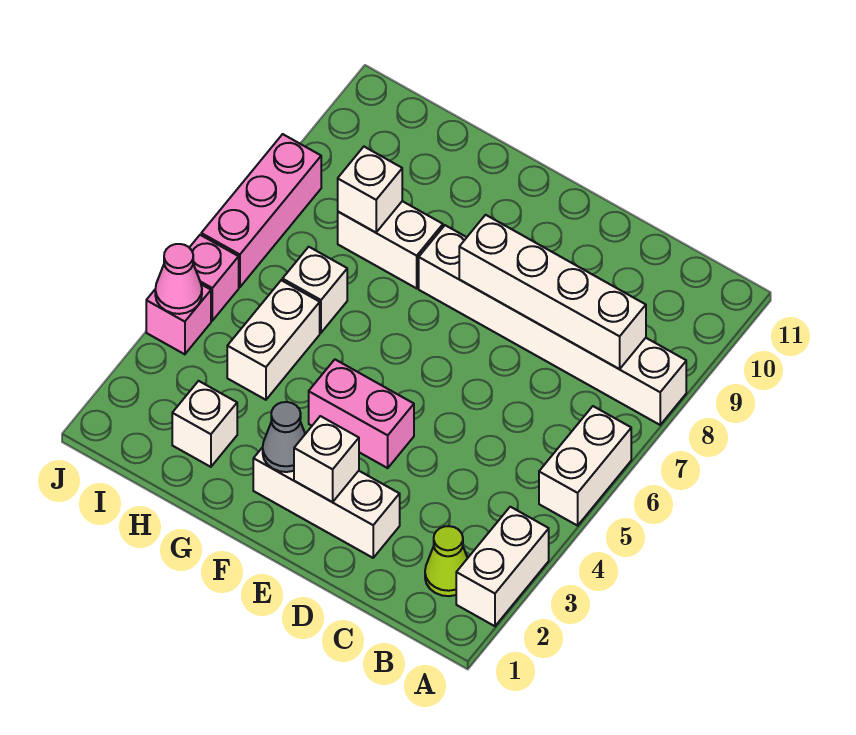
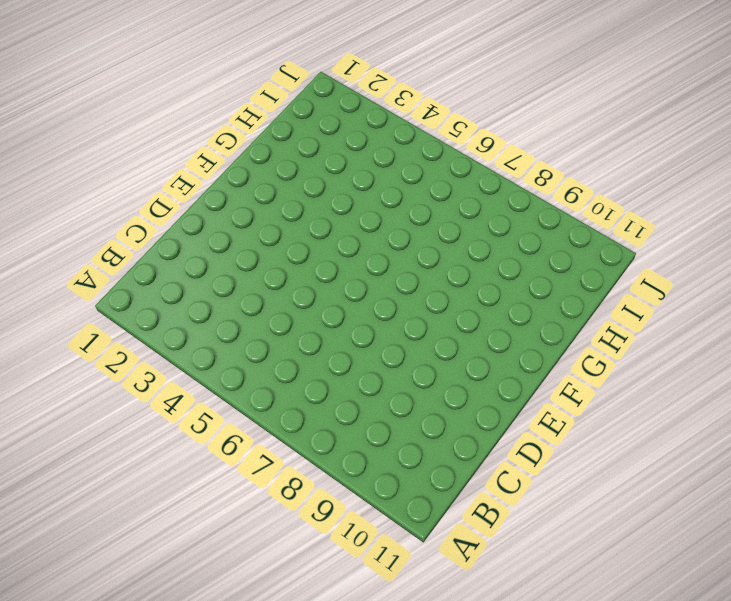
none -> white brick A2:A3 level 1
none -> white brick A5:A6 level 1
none -> white brick A8:F8 level 1

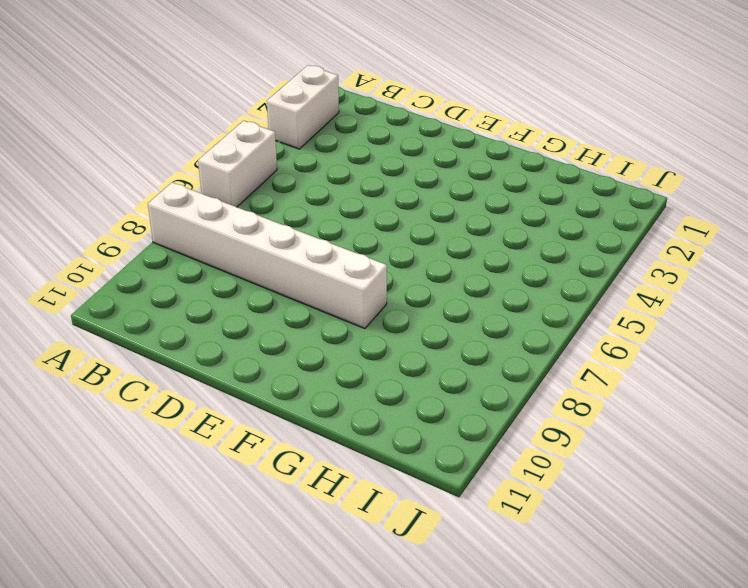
none -> lime cone B2 level 1
none -> white brick D2:F2 level 1
none -> pink brick E4:F4 level 1

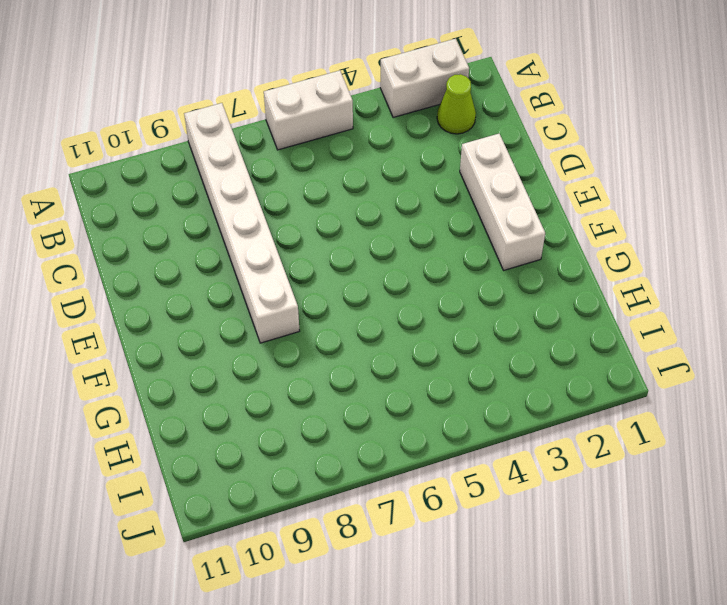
none -> pink brick E4:F4 level 1
none -> white brick G8:H8 level 1
none -> white brick H2 level 1

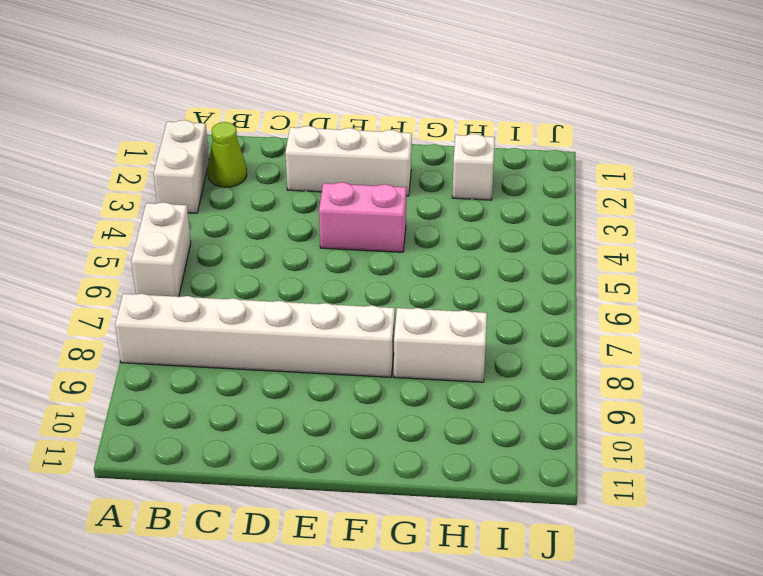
none -> white brick H4:H5 level 1
none -> white brick H6 level 1
none -> pink brick J4 level 1

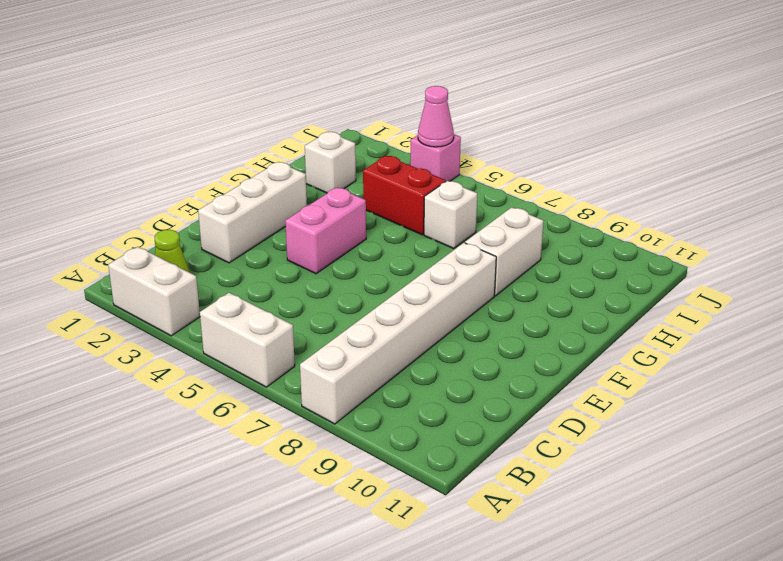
red brick H4:H5 level 1 -> white brick H4:H5 level 1
none -> pink brick J5 level 1
none -> pink brick J6:J8 level 1
none -> white brick B8:E8 level 2

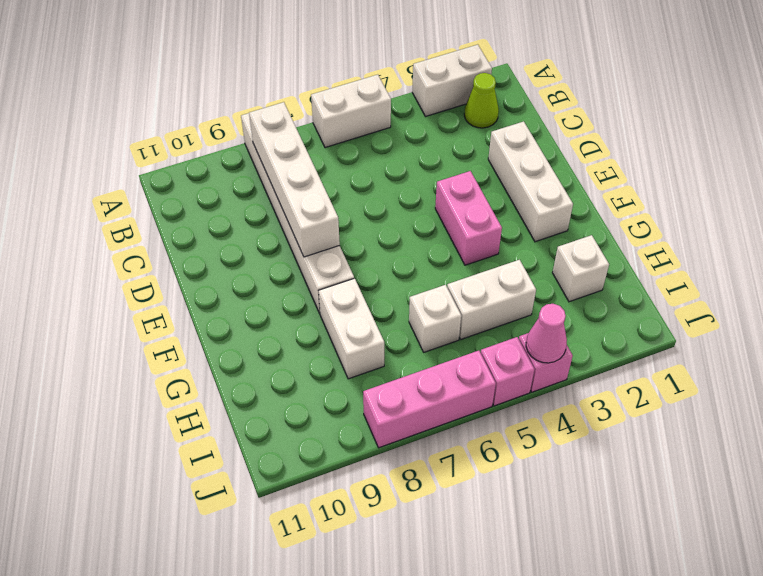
none -> white brick E2 level 2
none -> grey cone F2 level 2
none -> white brick H8 level 2

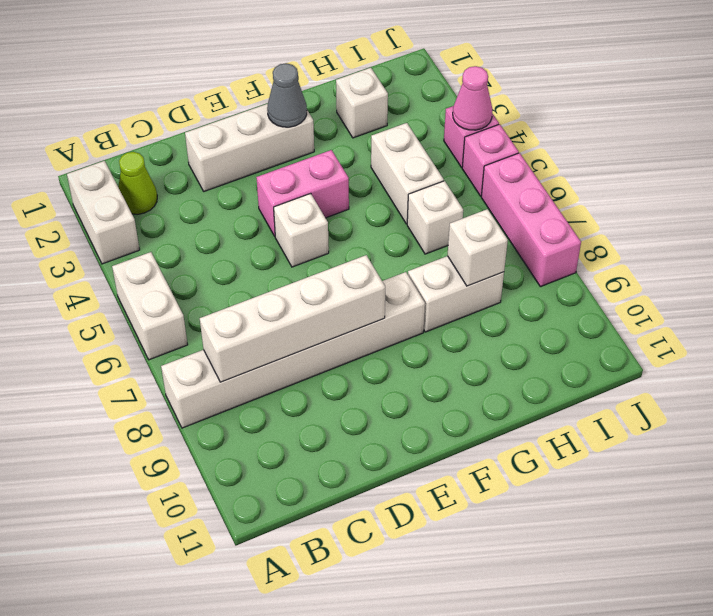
white brick E5 level 1 -> white brick E2 level 2

